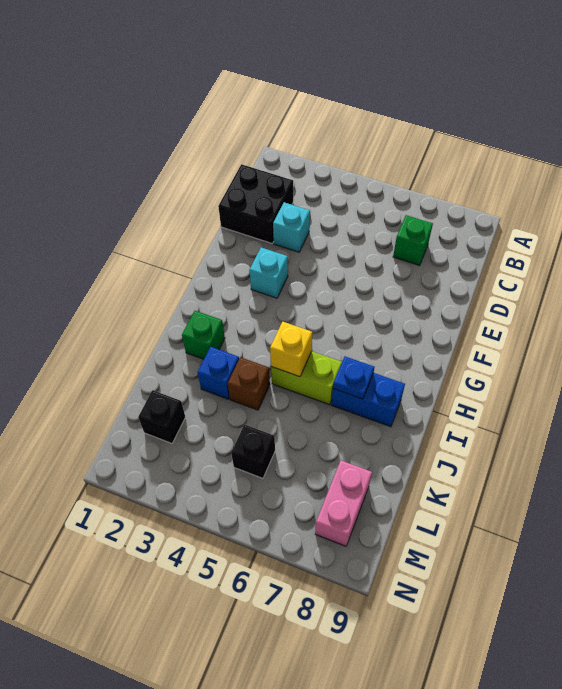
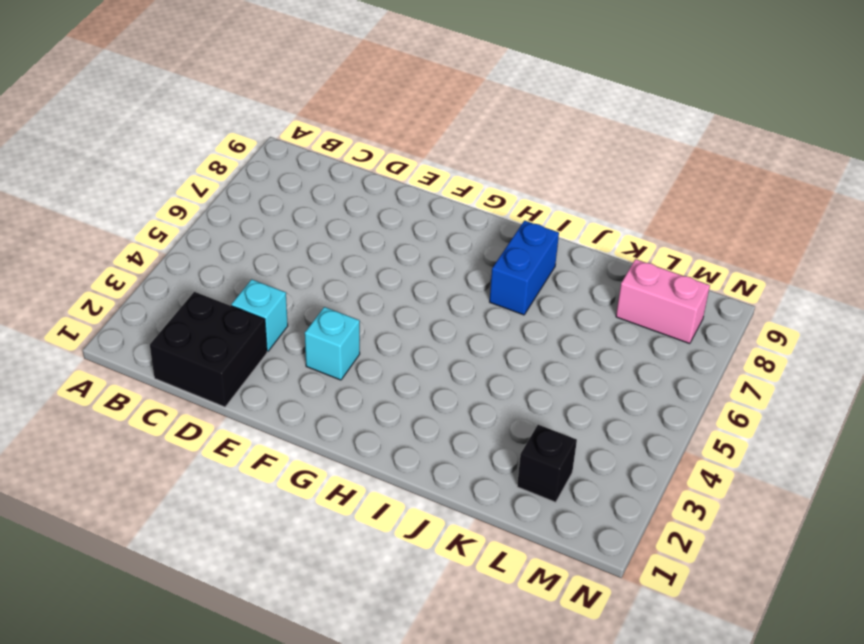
none -> green brick C7 level 1
none -> green brick I2 level 1
none -> lime brick I5:I6 level 1

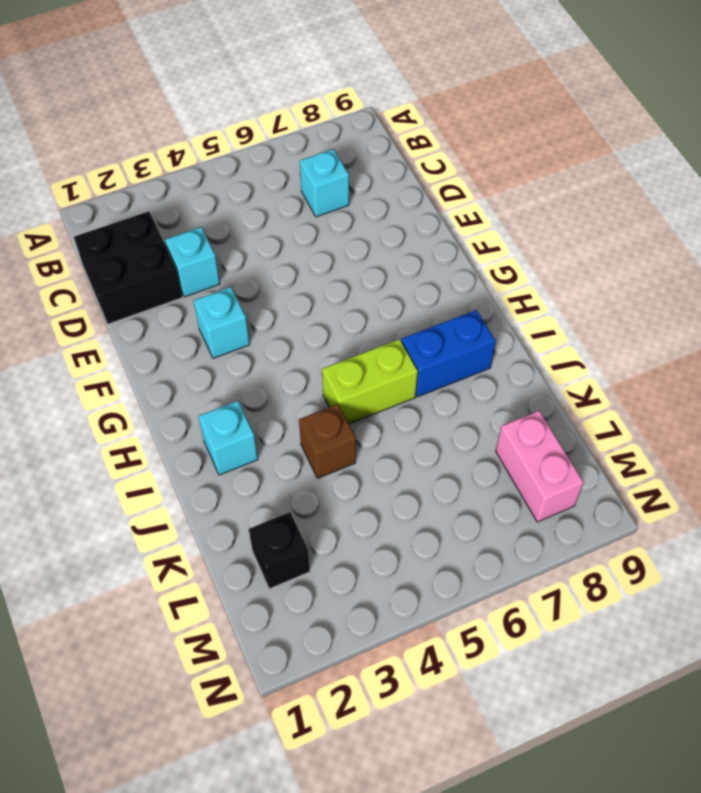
cyan brick C7 level 1 -> green brick C7 level 1
cyan brick I2 level 1 -> green brick I2 level 1
none -> blue brick J3 level 1
none -> black brick L5 level 1
none -> yellow brick I5 level 2

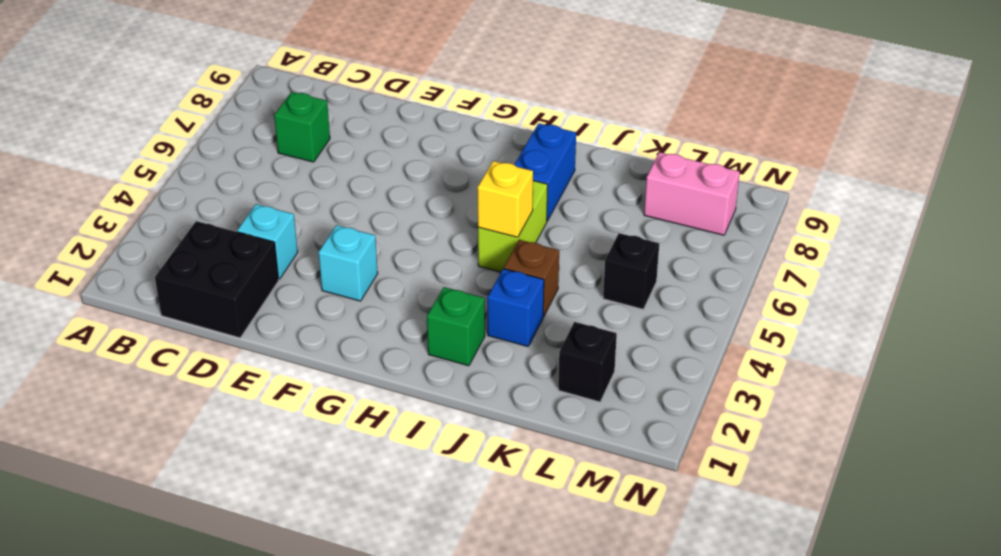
none -> blue plate I7 level 2

